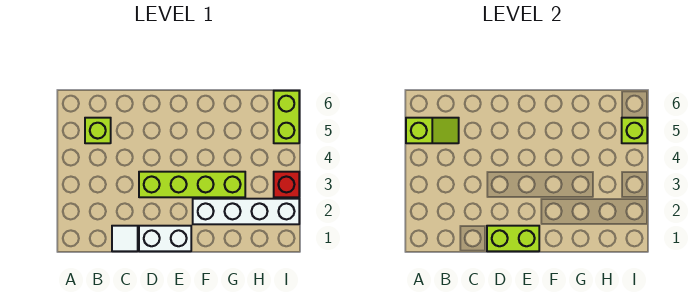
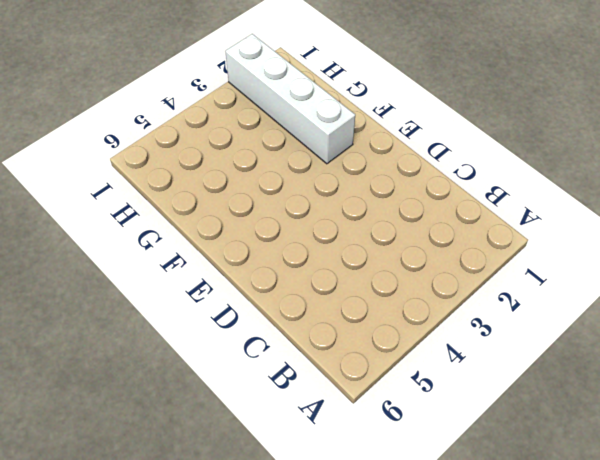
none -> lime brick B5 level 1
none -> white tile C1 level 1

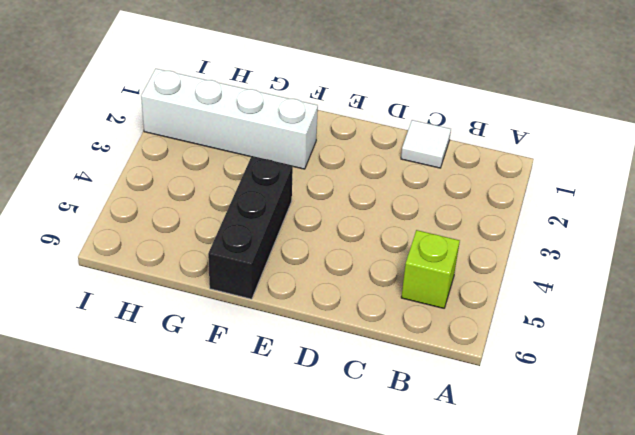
black brick F4:F6 level 1 -> none
none -> white brick D1:E1 level 1
none -> lime brick D3:G3 level 1

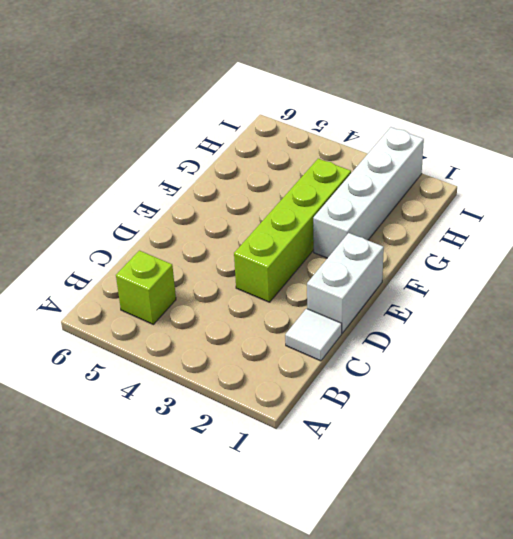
none -> red brick I3 level 1
none -> lime brick I5:I6 level 1

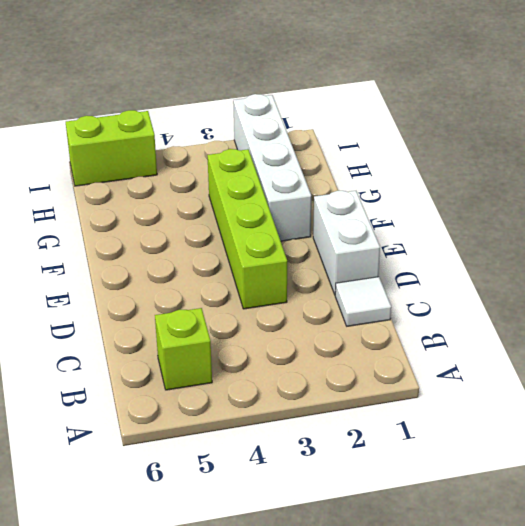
none -> red brick I3 level 1
none -> lime slope A5:B5 level 2 top A

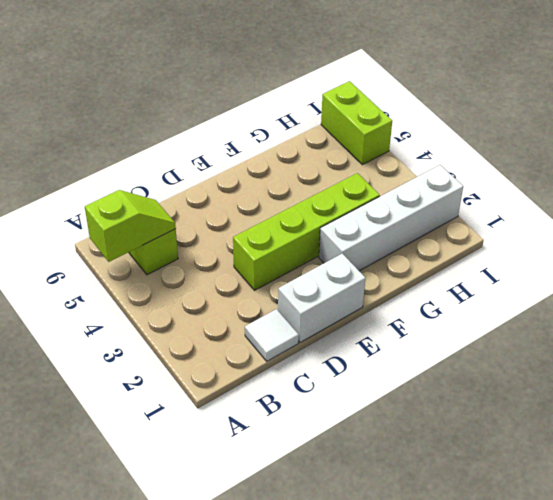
none -> red brick I3 level 1
none -> lime brick D1:E1 level 2

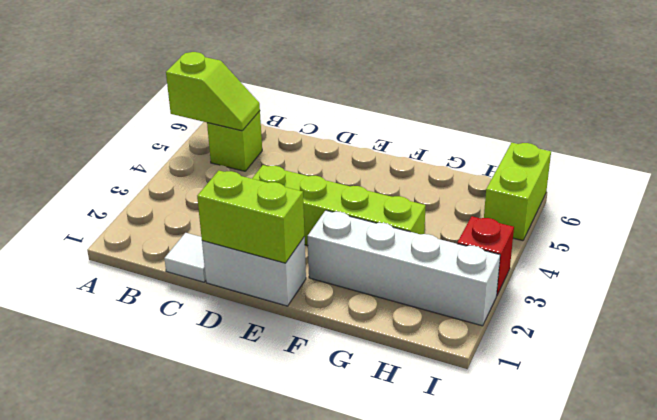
none -> lime brick I5 level 2

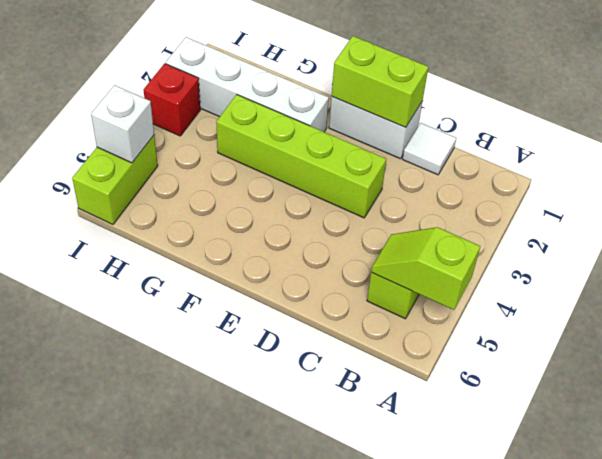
white brick I5 level 2 -> lime brick I5 level 2

